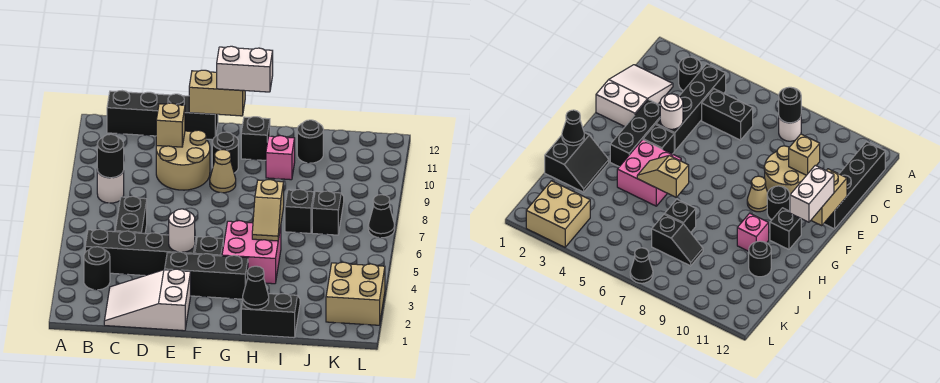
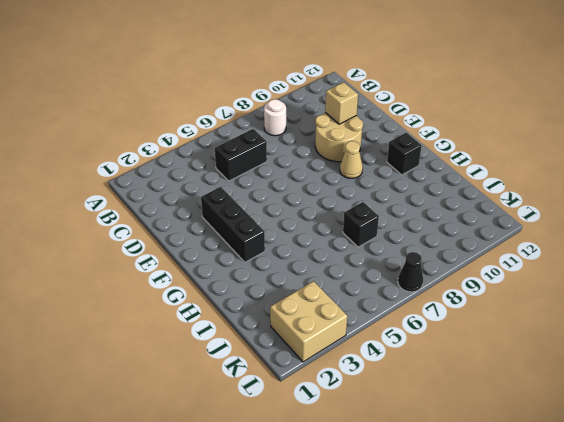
none -> black round brick B3 level 1
none -> black brick B4:E4 level 1
none -> black brick B12:E12 level 1

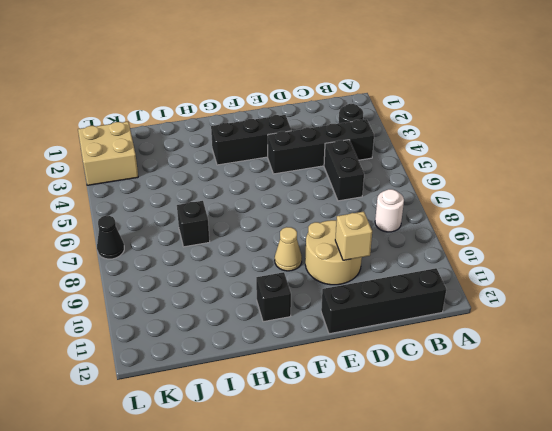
none -> white slope C1:E2 level 1 top E
none -> black brick F4 level 1
none -> black round brick F10 level 1

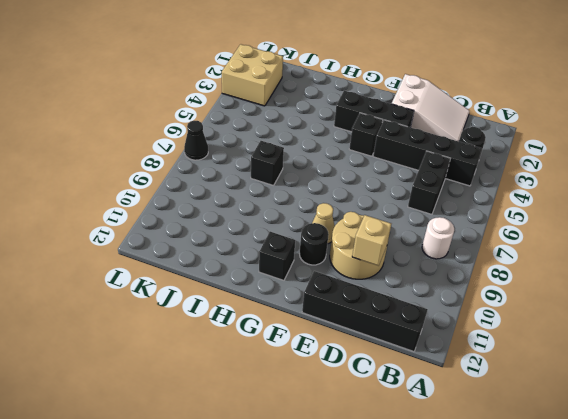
none -> pink brick G4:H5 level 1
none -> black slope H1:I2 level 1 top 1
none -> pink brick H10 level 1

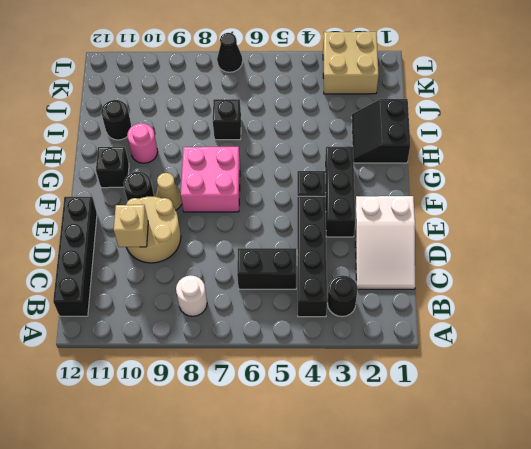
pink brick F7:G8 level 1 -> pink brick G4:H5 level 1
pink round brick H10 level 1 -> pink brick H10 level 1
none -> black slope J7:J8 level 1 top 7
none -> black round brick B8 level 2
none -> white round brick E4 level 2

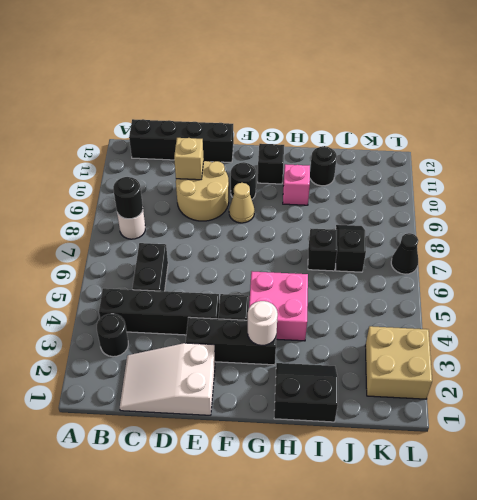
white round brick G3 level 2 -> white round brick E4 level 2
none -> tan brick E12:F12 level 2
none -> black cone H1 level 2
none -> tan slope H5:H6 level 2 top 6

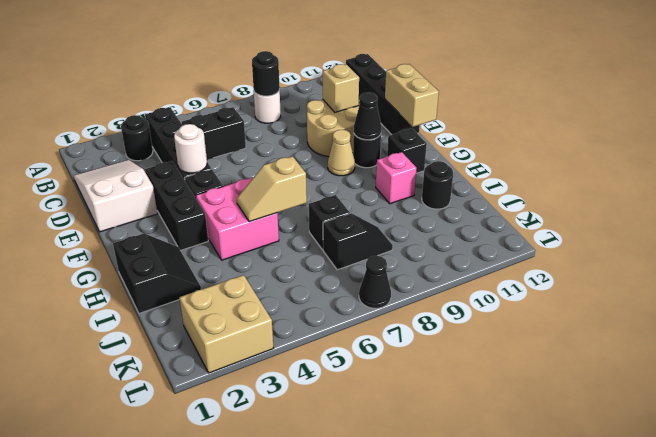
black cone F10 level 2 -> black cone H1 level 2
none -> white brick F12:G12 level 3

